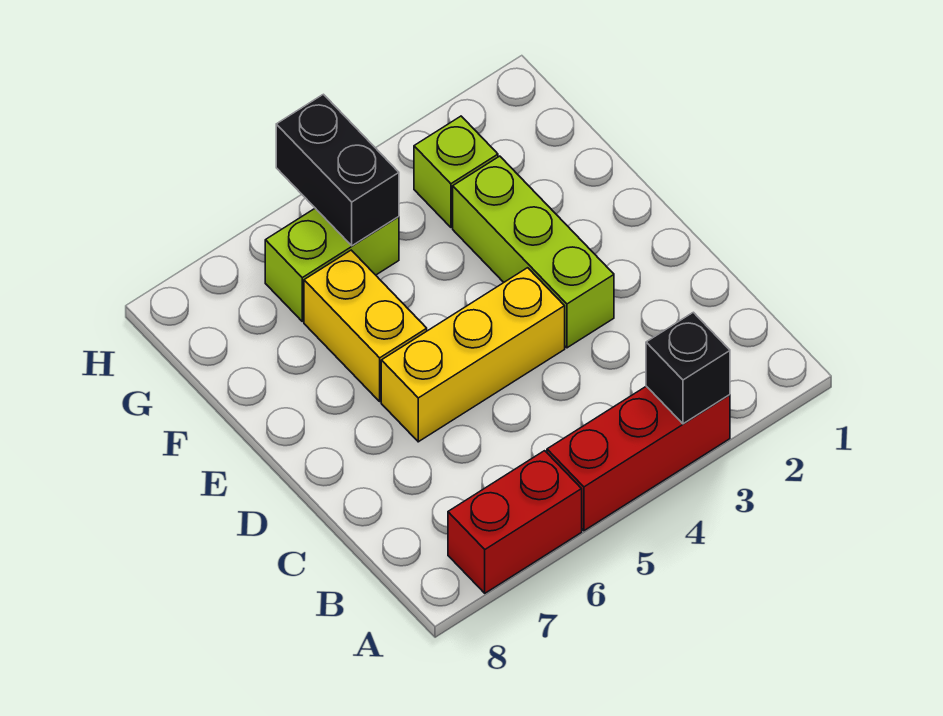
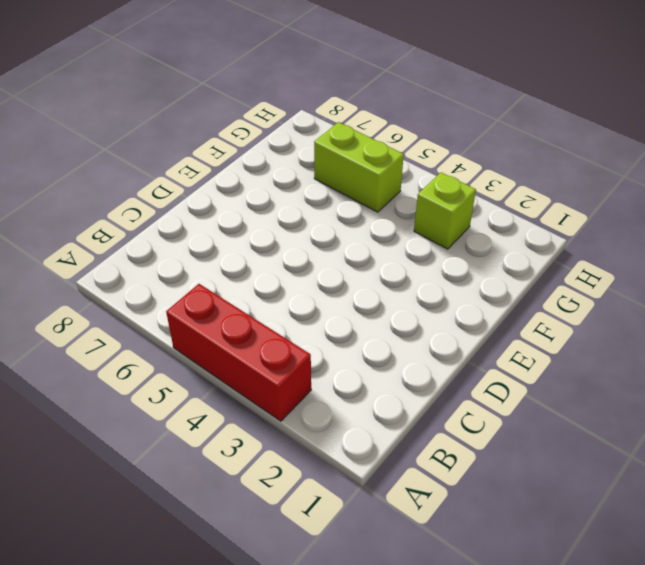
none -> red brick A6:A7 level 1
none -> lime brick D3:F3 level 1

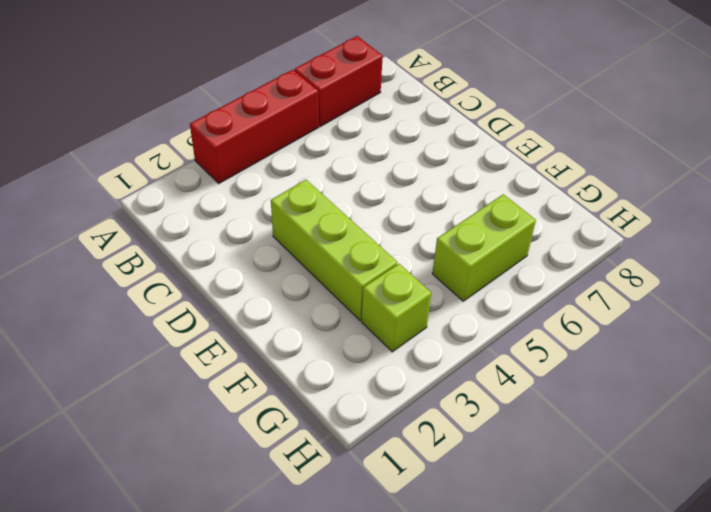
none -> yellow brick D4:D6 level 1
none -> yellow brick E6:F6 level 1

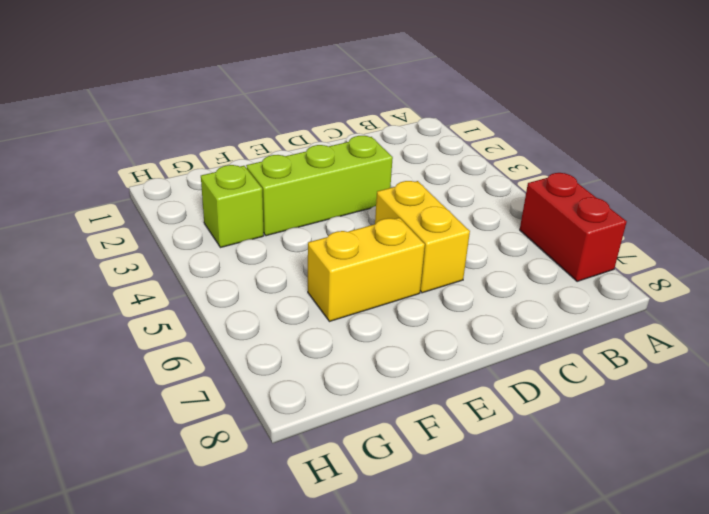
yellow brick D5:D6 level 1 -> yellow brick D4:D6 level 1
none -> red brick A3:A5 level 1
none -> lime brick G5:G6 level 1

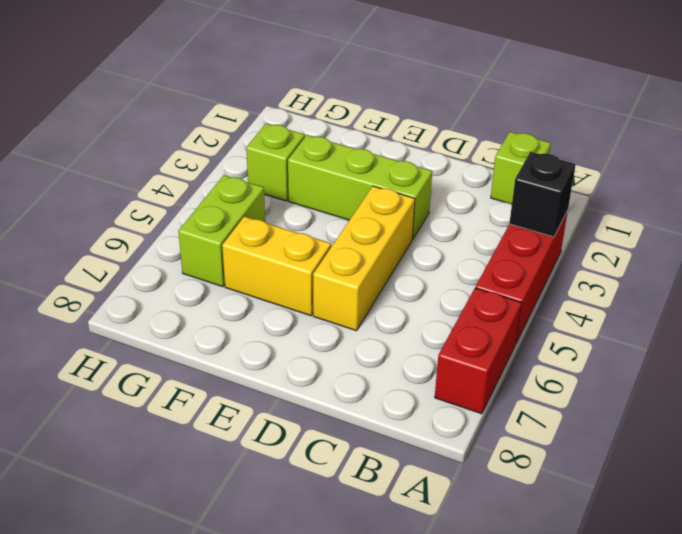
lime brick B1 level 1 -> none
none -> black brick G5:H5 level 2

